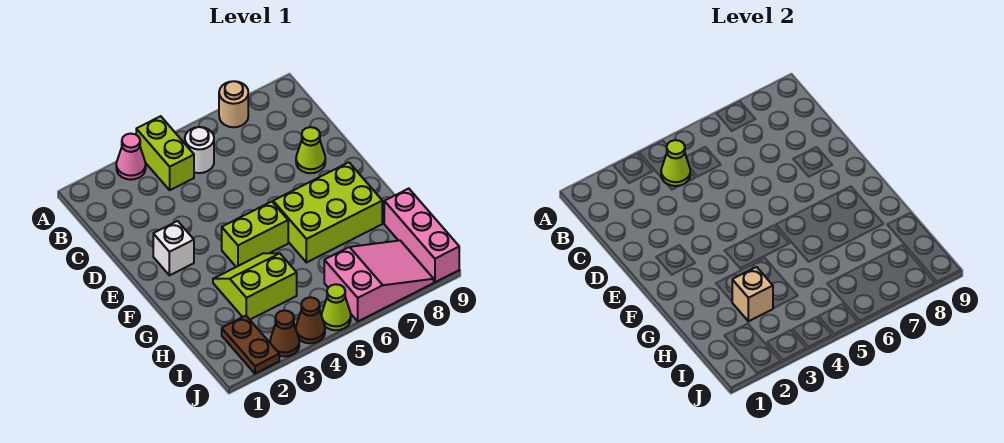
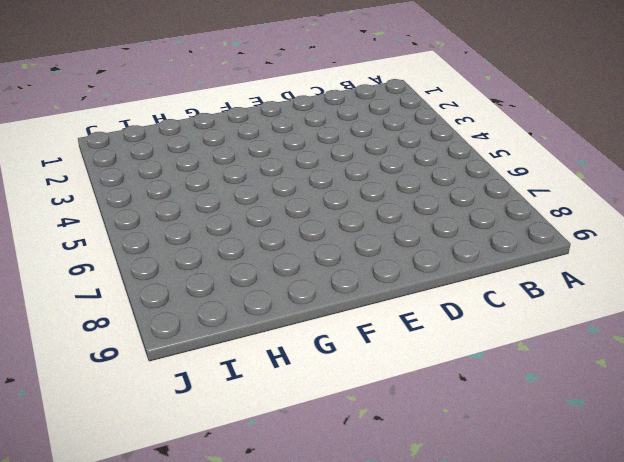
none -> pink cone A3 level 1
none -> lime brick A4:B4 level 1
none -> tan round brick A7 level 1

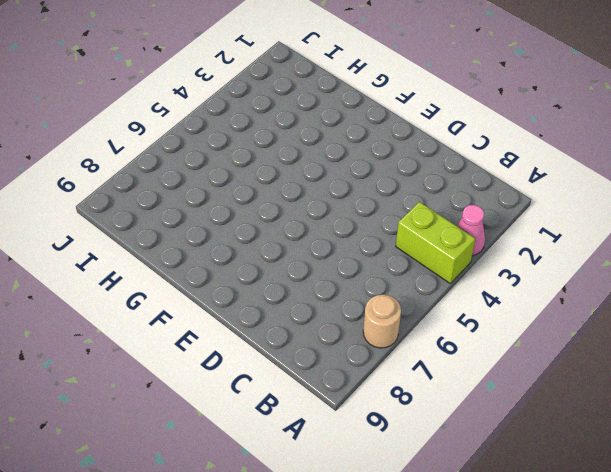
none -> white round brick B5 level 1
none -> lime cone D8 level 1
none -> white brick E2 level 1

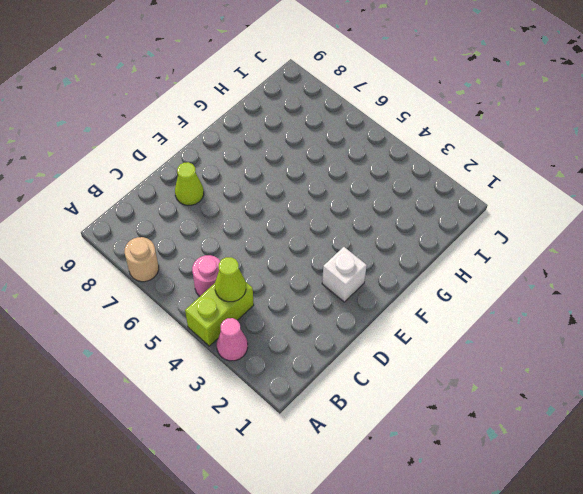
pink round brick B5 level 1 -> white round brick B5 level 1
none -> lime brick F4:F5 level 1
none -> lime brick F6:G8 level 1
none -> lime slope G3:H4 level 1 top H

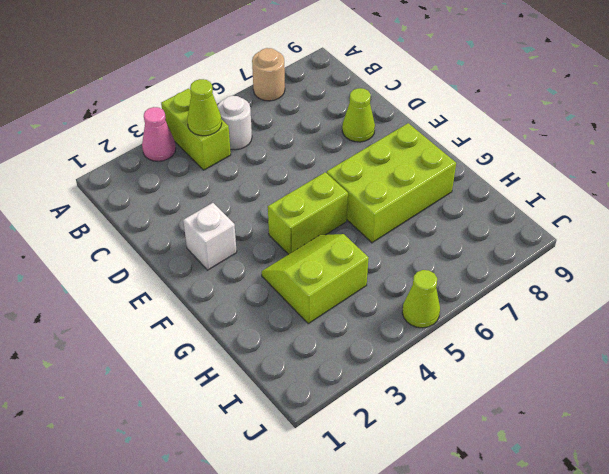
none -> pink brick H9:J9 level 1
none -> brown plate I2:J2 level 1
none -> pink slope I6:J8 level 1 top 6

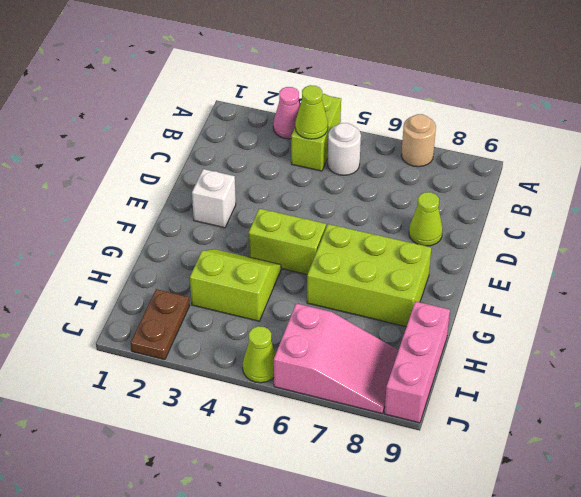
none -> brown cone J3 level 1
none -> brown cone J4 level 1
none -> tan brick H3 level 2

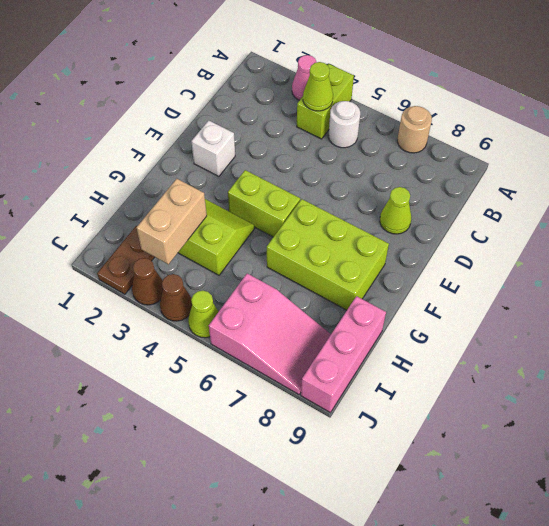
tan brick H3:I3 level 2 -> tan brick H3 level 2

